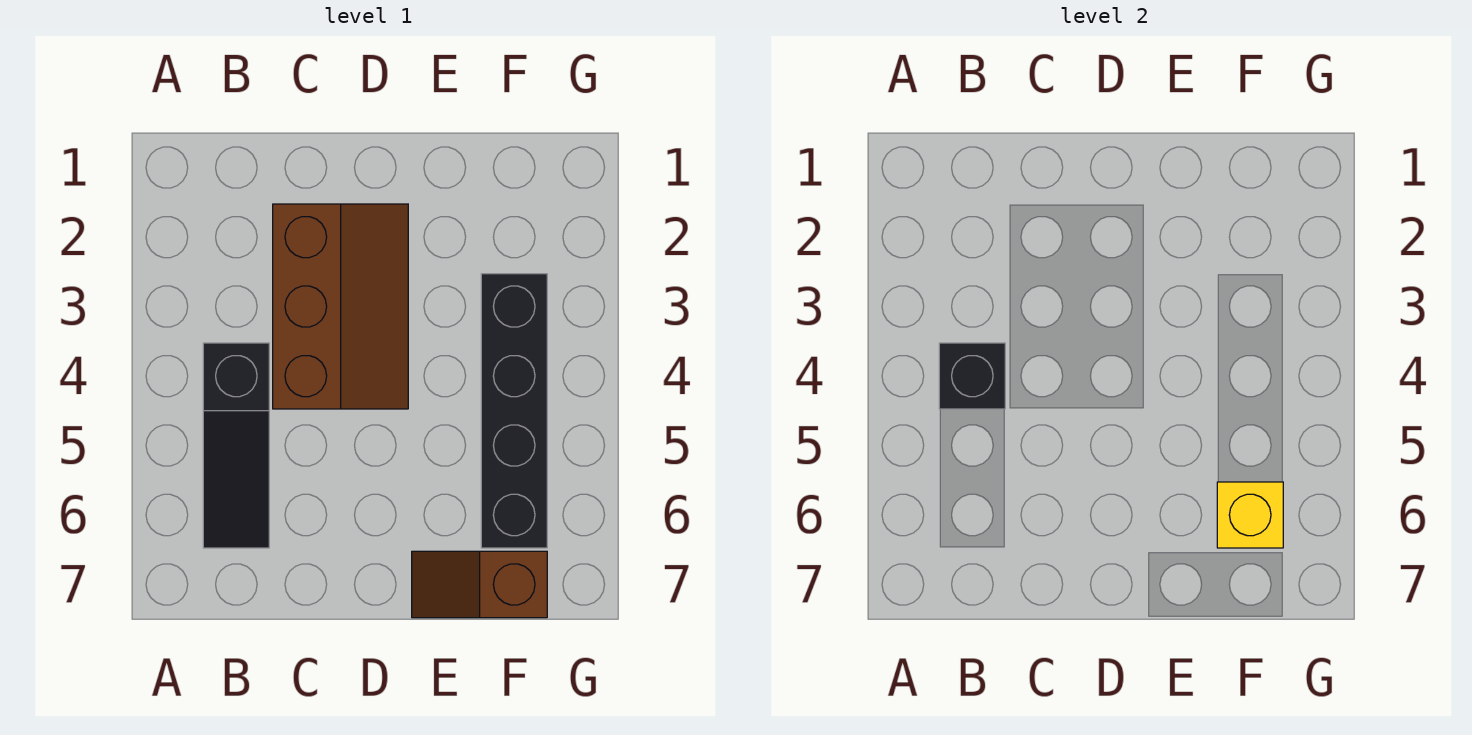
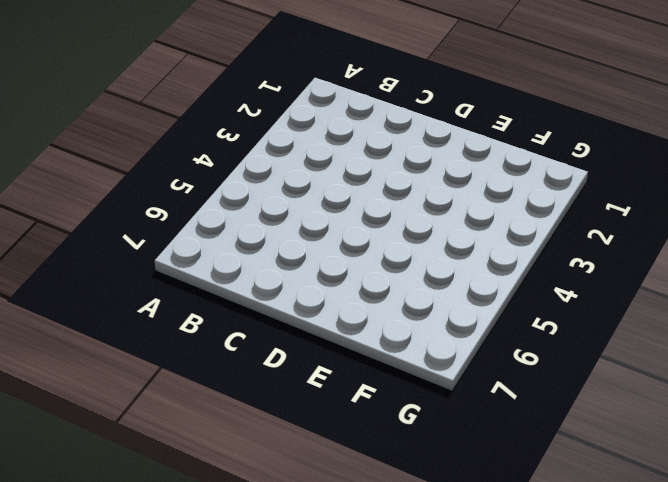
none -> black slope B4:B6 level 1 top 4
none -> brown slope C2:D4 level 1 top C

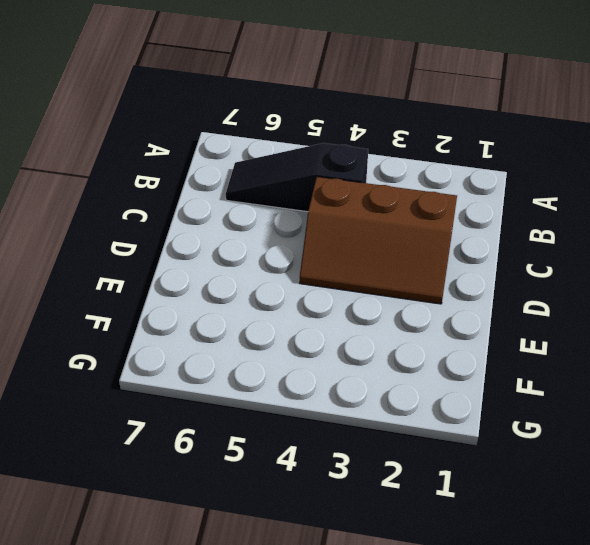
none -> brown slope E7:F7 level 1 top F
none -> black brick F3:F6 level 1

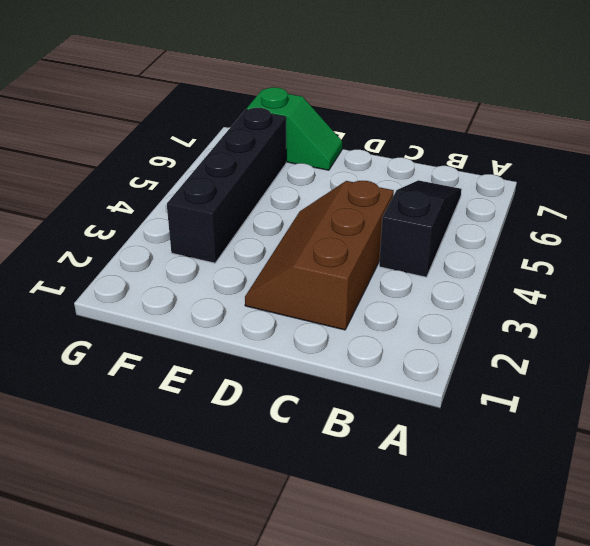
green slope E7:F7 level 1 top F -> brown slope E7:F7 level 1 top F
none -> black brick B4 level 2
none -> yellow brick F6 level 2

